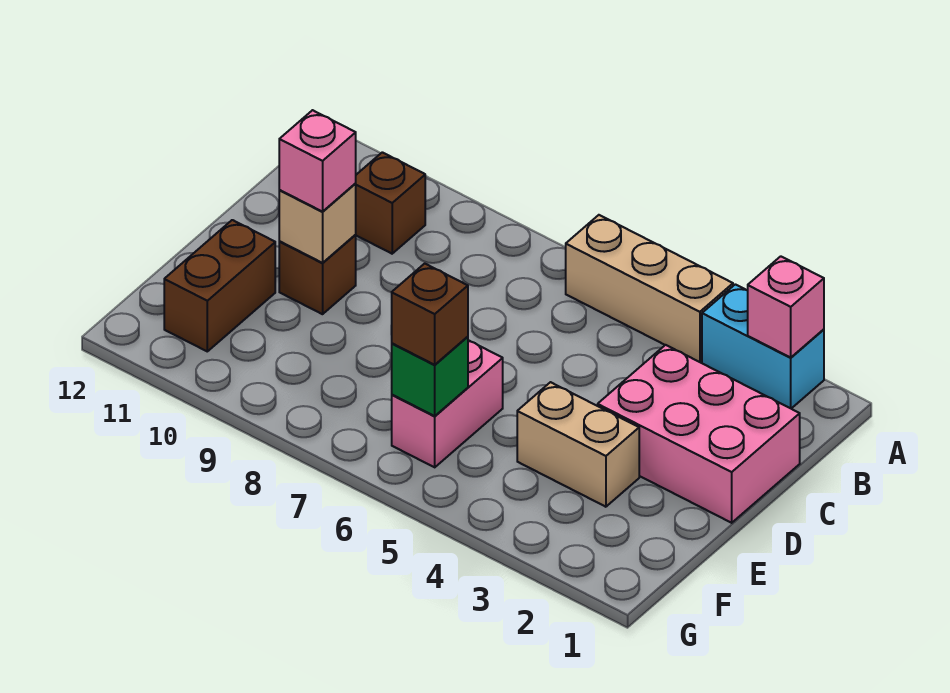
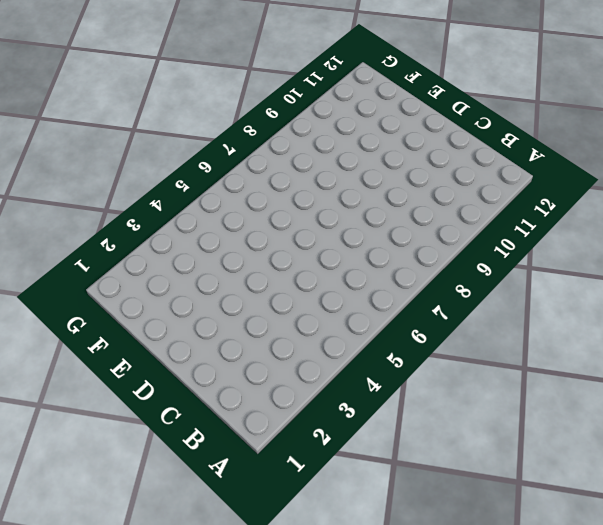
none -> cyan brick A2:A3 level 1
none -> tan brick A4:A6 level 1
none -> brown brick B10 level 1

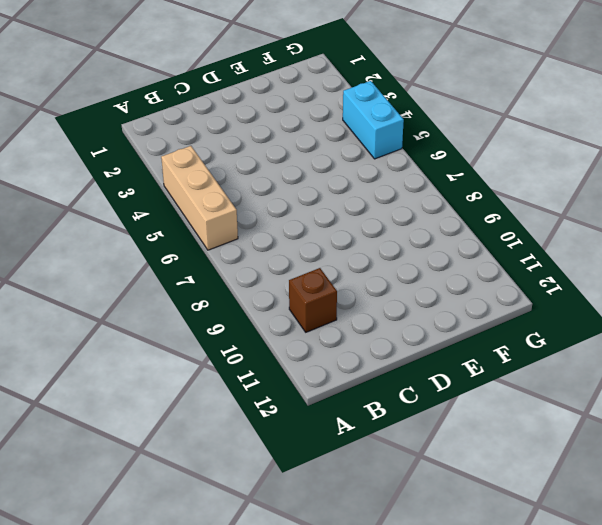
cyan brick G4:G5 level 1 -> cyan brick A2:A3 level 1
none -> pink brick C1:D3 level 1
none -> brown brick D10 level 1
none -> tan brick E3:E4 level 1

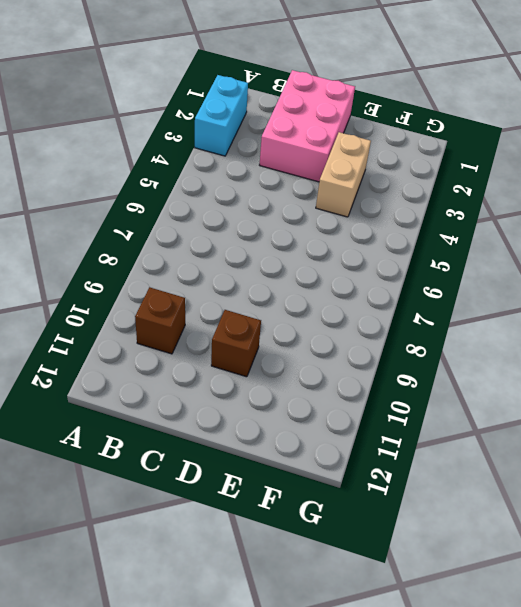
none -> tan brick A4:A6 level 1
none -> pink brick E6:F6 level 1
none -> brown brick E11:F11 level 1

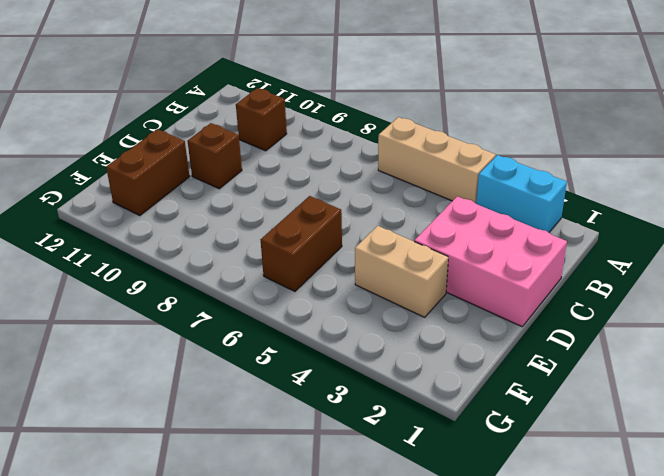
brown brick E6:F6 level 1 -> pink brick E6:F6 level 1
none -> pink brick A2 level 2
none -> tan brick D10 level 2
none -> green brick F6 level 2

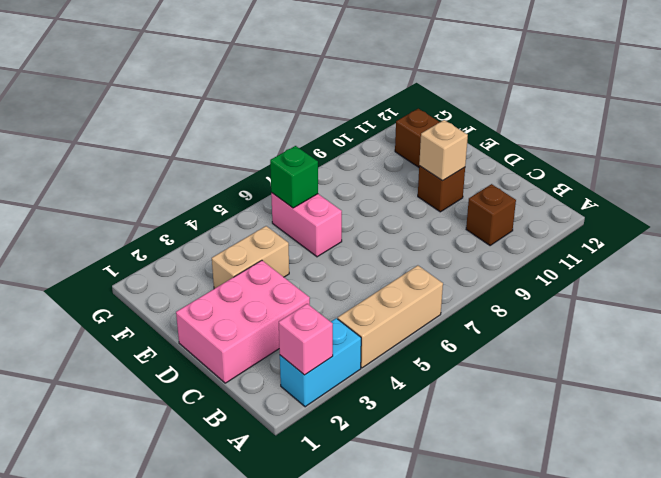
none -> pink brick D10 level 3
none -> brown brick F6 level 3

